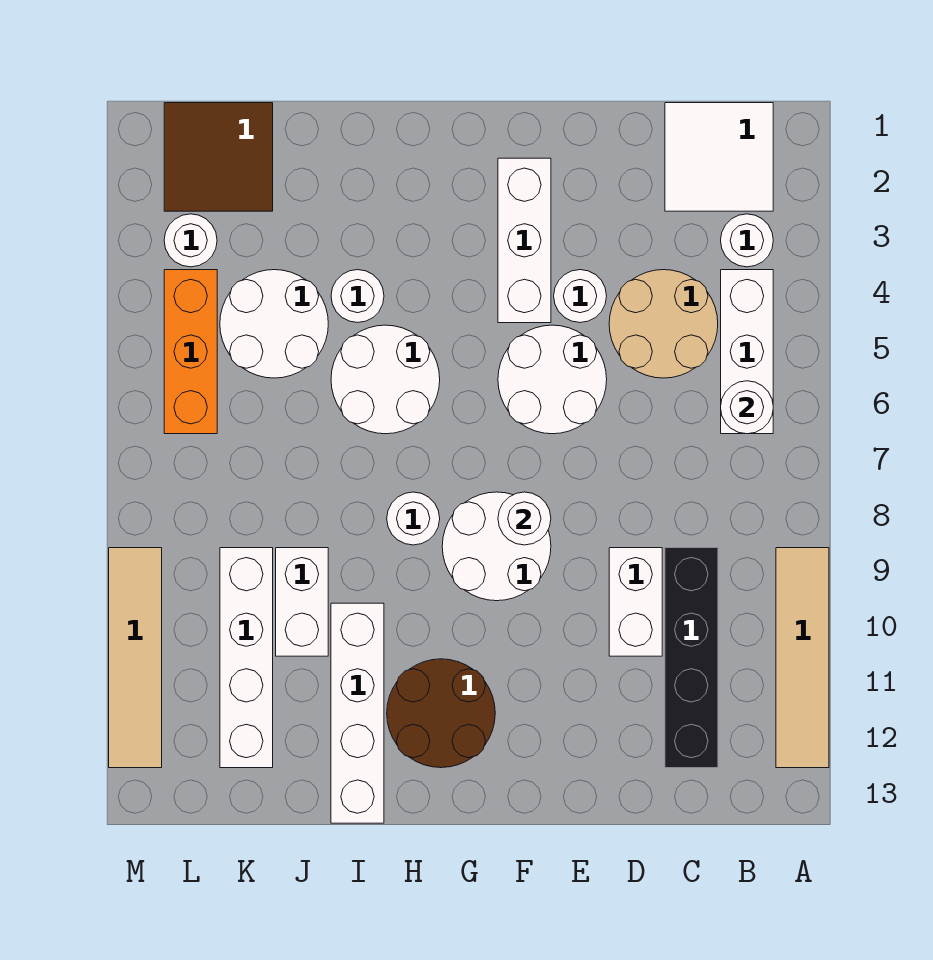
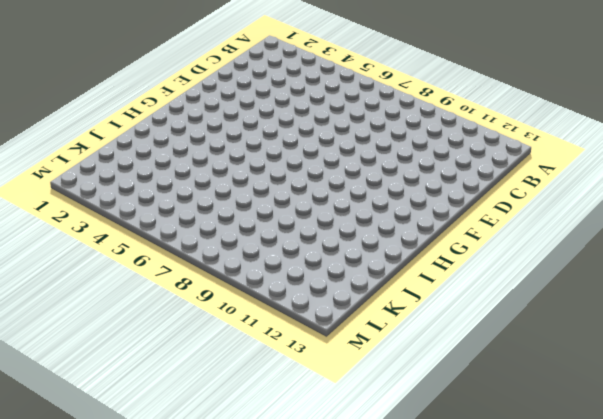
none -> tan tile A9:A12 level 1
none -> white tile B1:C2 level 1
none -> white round brick B3 level 1

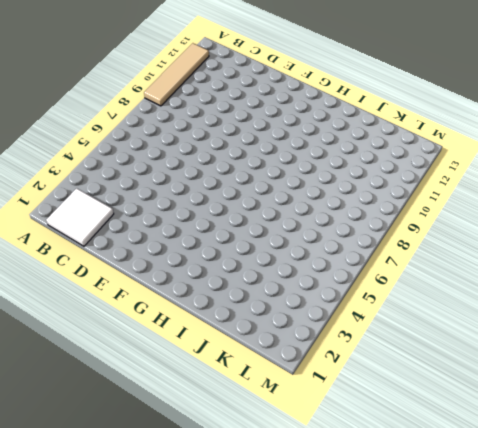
none -> white round brick B3 level 1
none -> white brick B4:B6 level 1
none -> tan round brick C4:D5 level 1

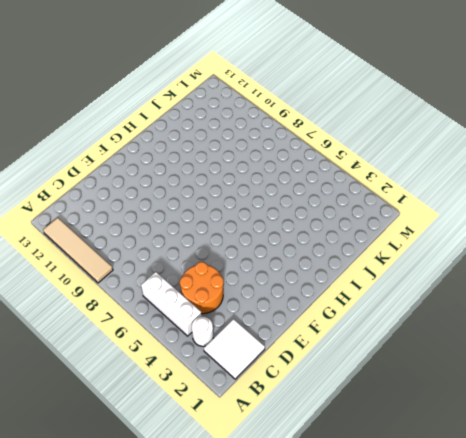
orange round brick C4:D5 level 1 -> tan round brick C4:D5 level 1
none -> black brick C9:C12 level 1
none -> white brick D9:D10 level 1
none -> white round brick E4 level 1

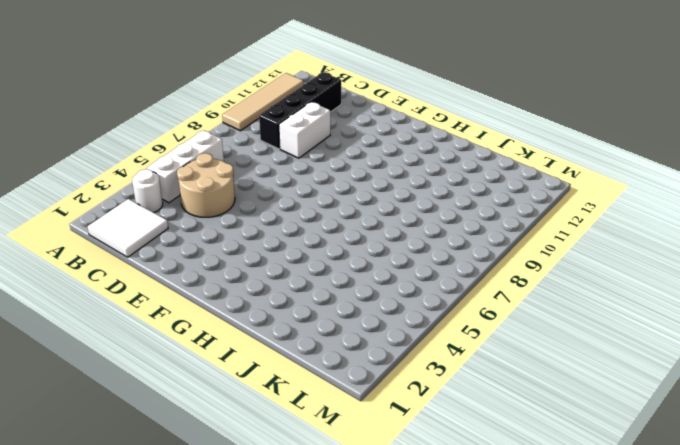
none -> white round brick E4 level 1
none -> white round brick E5:F6 level 1
none -> white brick F2:F4 level 1

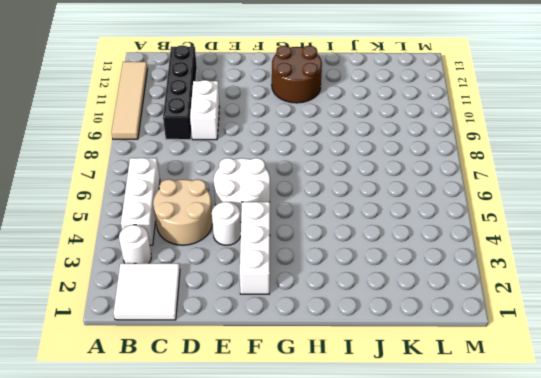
none -> white round brick F8:G9 level 1
none -> white round brick H5:I6 level 1
none -> white round brick H8 level 1

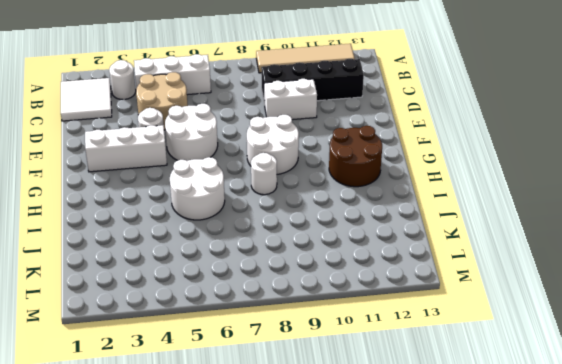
none -> white round brick I4 level 1
none -> white brick I10:I13 level 1
none -> white round brick J4:K5 level 1

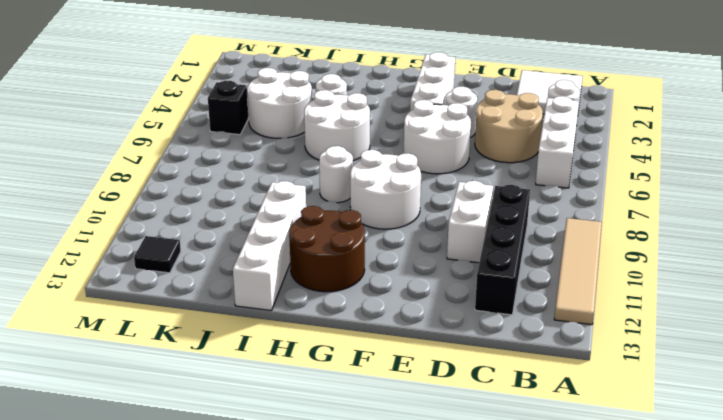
black brick L5 level 1 -> orange brick L4:L6 level 1
black tile L12 level 1 -> none
none -> white brick J9:J10 level 1
none -> brown tile K1:L2 level 1
none -> white brick K9:K12 level 1

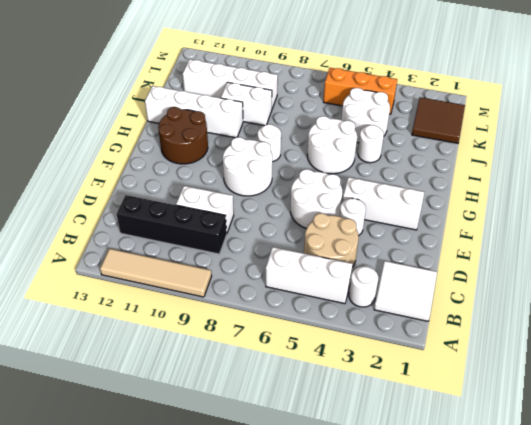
none -> white round brick L3 level 1
none -> tan tile M9:M12 level 1
none -> white round brick B6 level 2

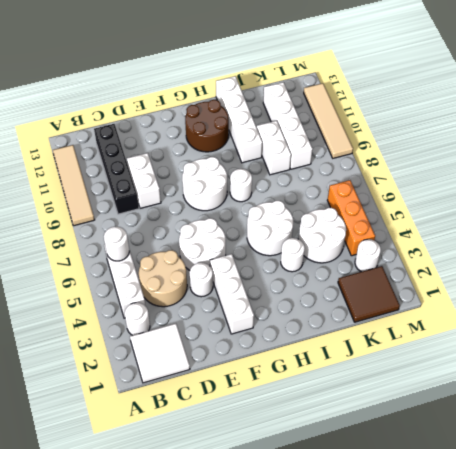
none -> white round brick F8 level 2

